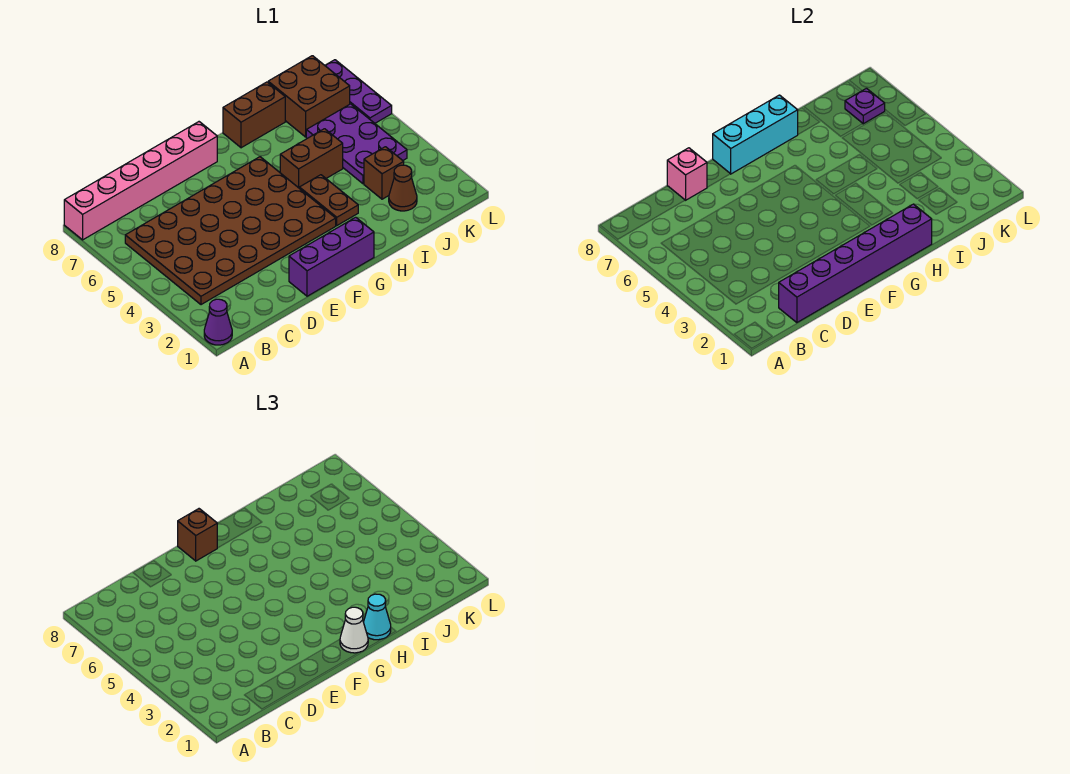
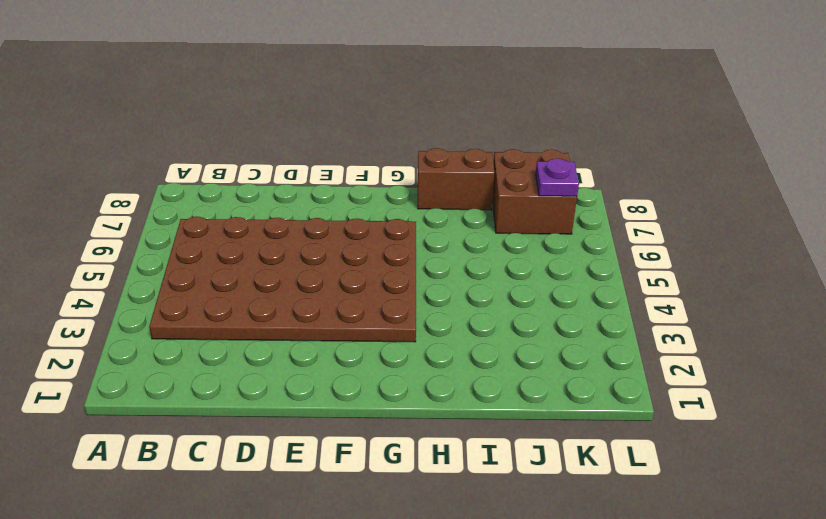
none -> purple cone A1 level 1
none -> pink brick A8:F8 level 1
none -> purple brick E1:G1 level 1

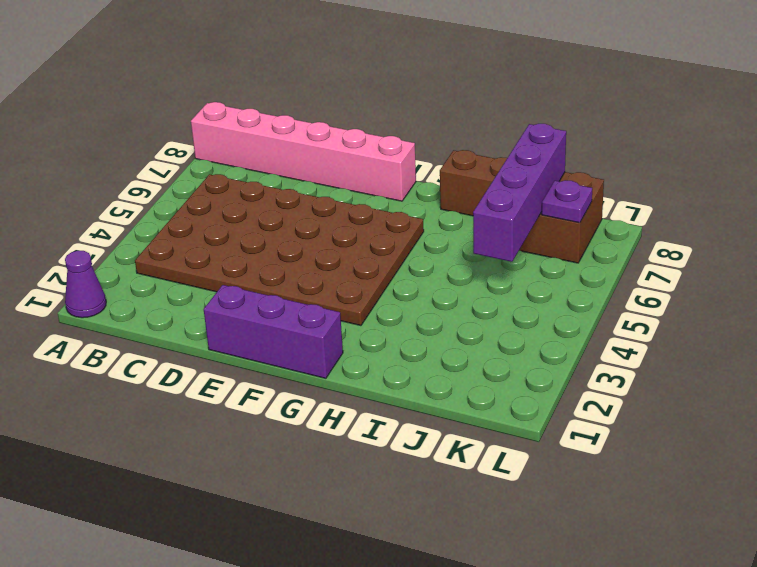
purple brick J5:J8 level 2 -> none
none -> brown plate H3:H4 level 1
none -> brown brick H5:I5 level 1
none -> brown cone J2 level 1

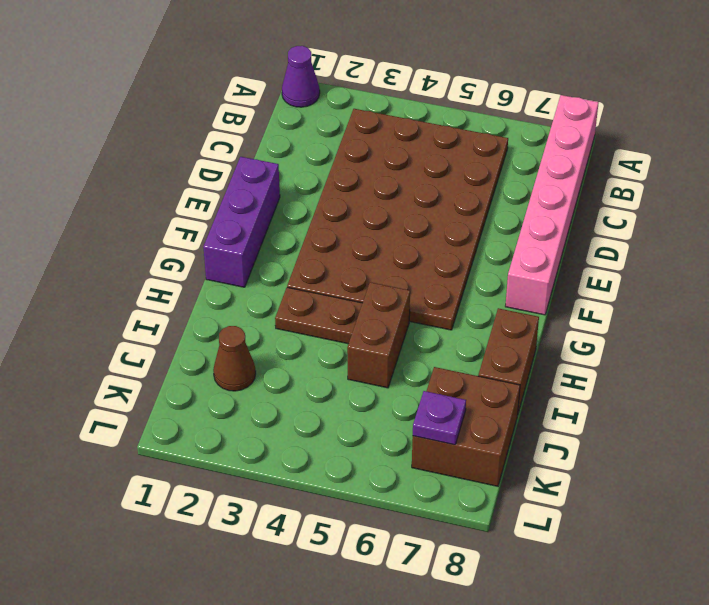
none -> brown brick J3 level 1
none -> purple plate J4:K6 level 1
none -> purple plate L6:L8 level 1

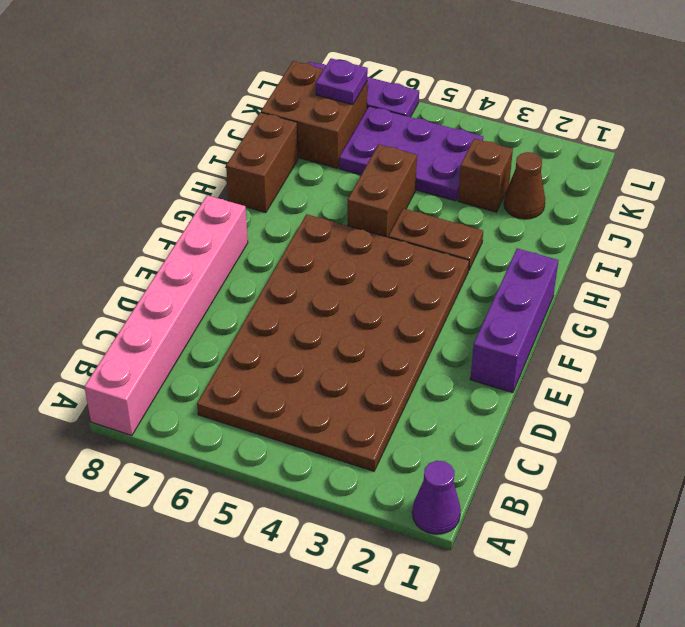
none -> purple brick C1:H1 level 2
none -> pink brick D8 level 2
none -> cyan brick F8:H8 level 2

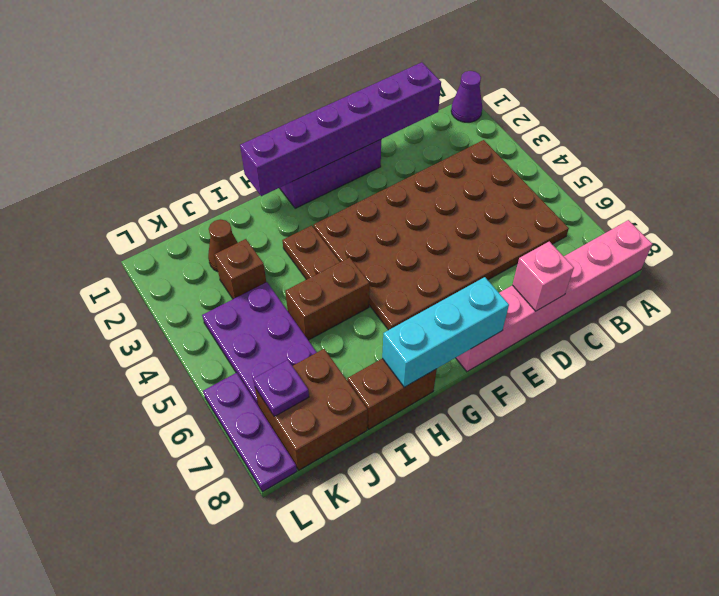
none -> brown brick F8 level 3
none -> white cone G1 level 3
none -> cyan cone H1 level 3

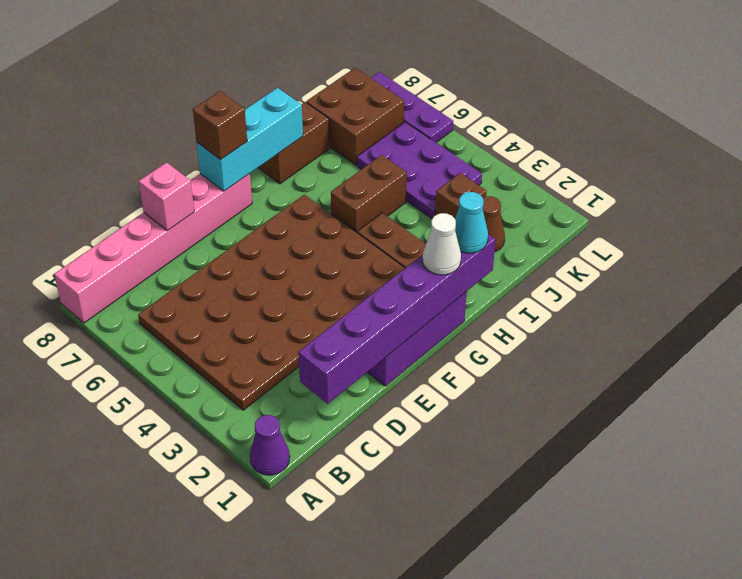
none -> purple plate K7 level 2

